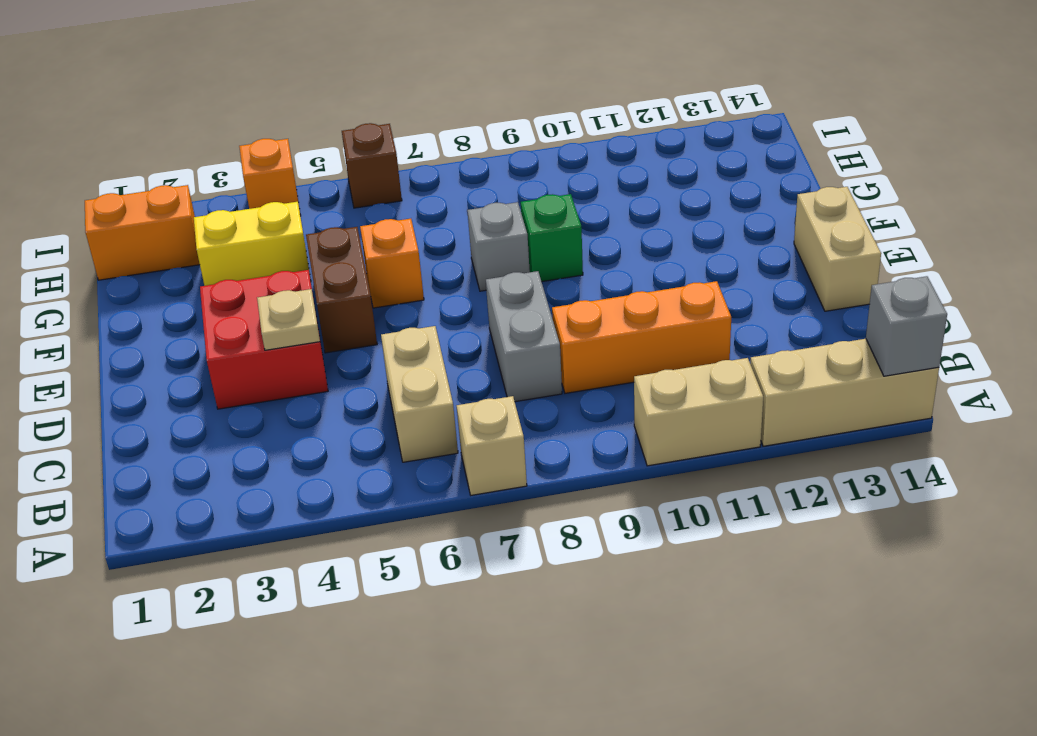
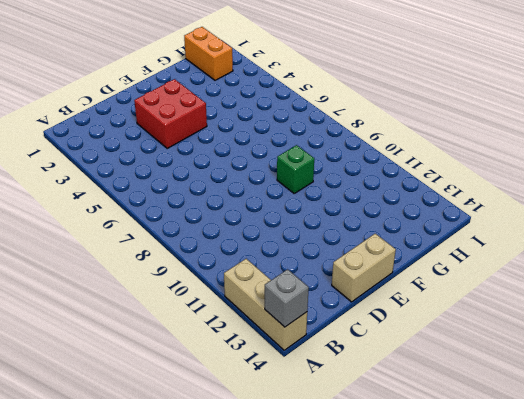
none -> tan brick A7 level 1
none -> tan brick A10:A11 level 1
none -> tan brick B6:C6 level 1

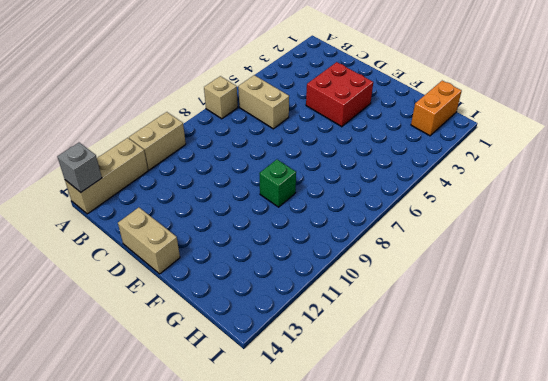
none -> grey brick C8:D8 level 1
none -> orange brick C9:C11 level 1
none -> brown brick E5:F5 level 1

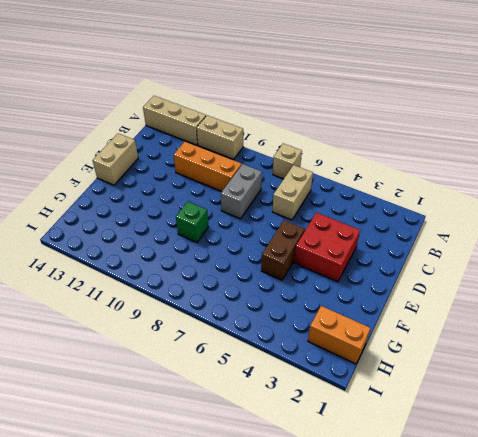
none -> orange brick F6 level 1
none -> grey brick F8 level 1
none -> yellow brick G3:G4 level 1

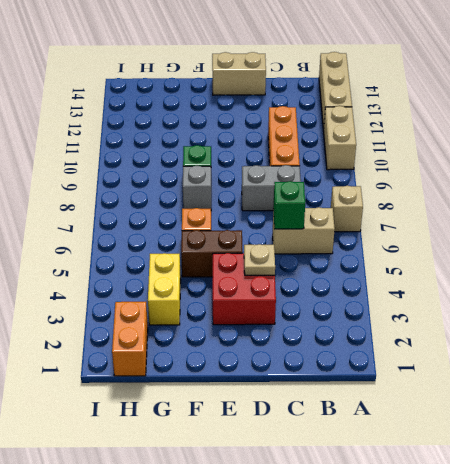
green brick C6 level 2 -> none
none -> orange brick I4 level 1
none -> brown brick I6 level 1
none -> grey brick A14 level 2

